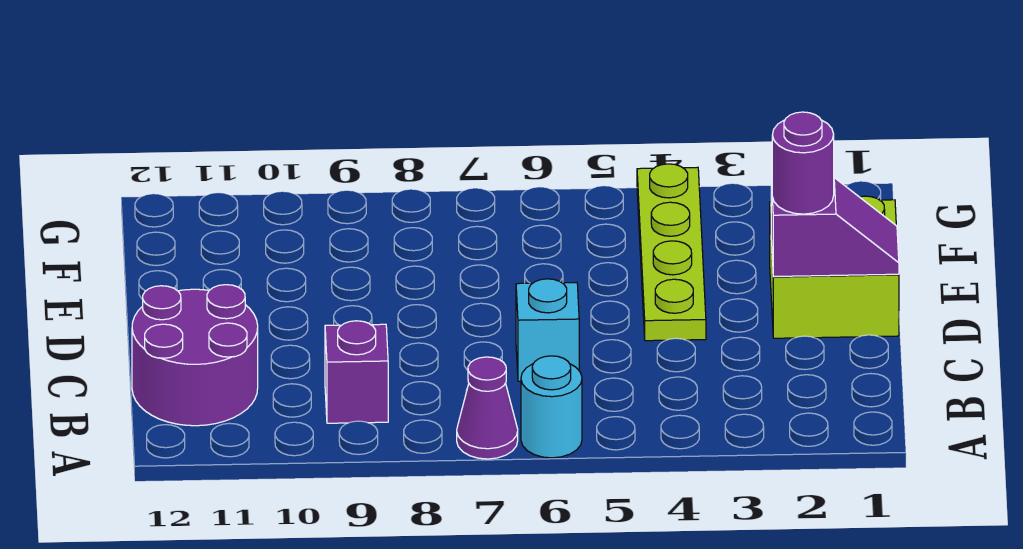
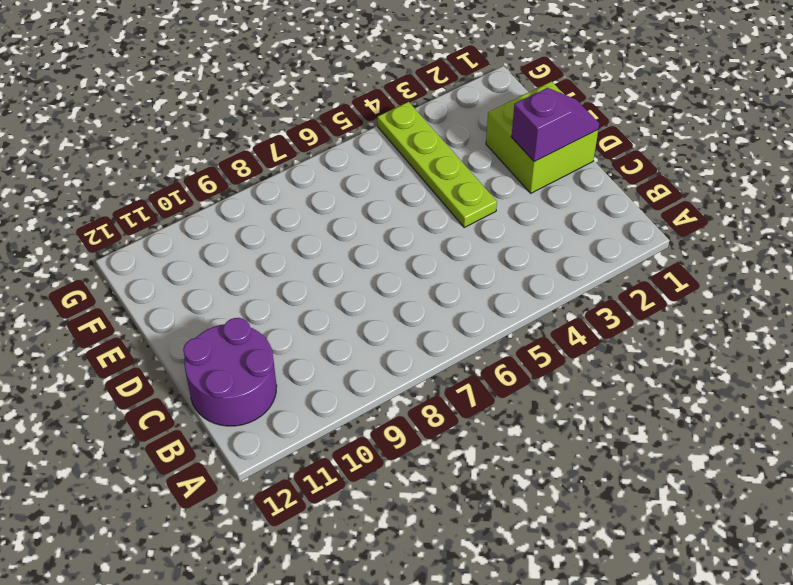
none -> cyan round brick A6 level 1
none -> purple cone A7 level 1

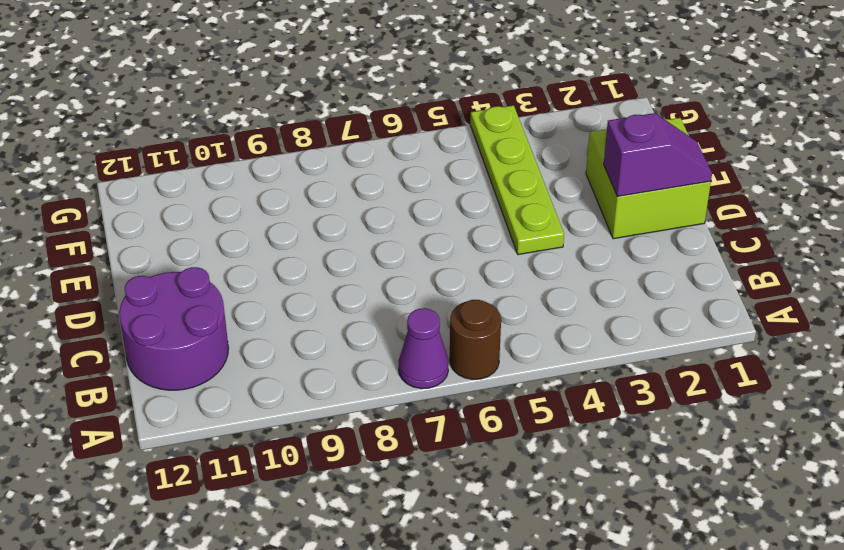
brown round brick A6 level 1 -> cyan round brick A6 level 1
none -> purple brick B9 level 1
none -> cyan brick C6 level 1

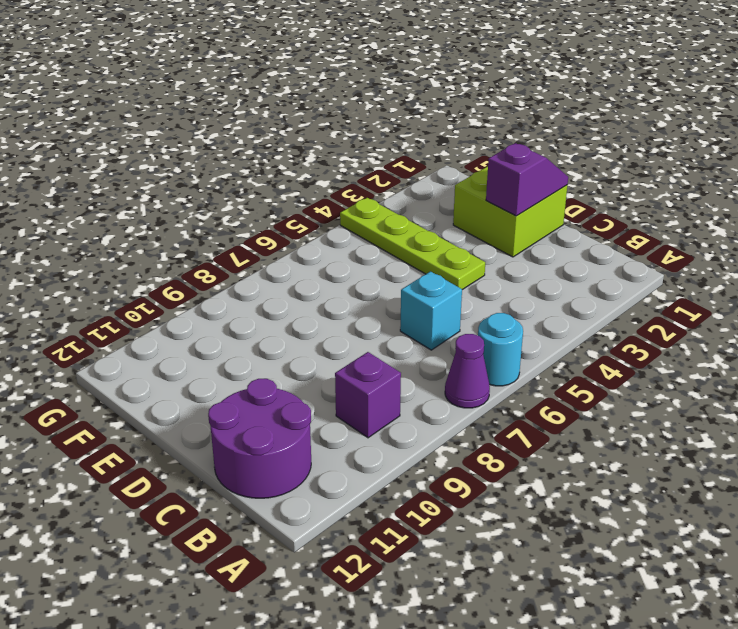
none -> purple round brick D2 level 3

